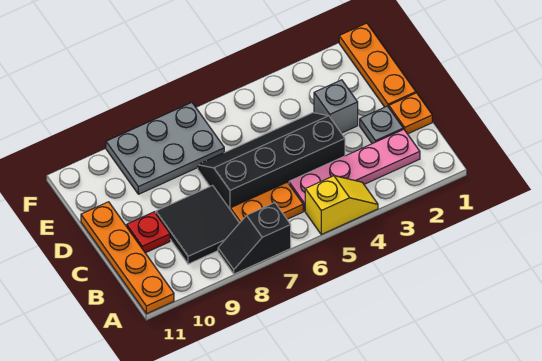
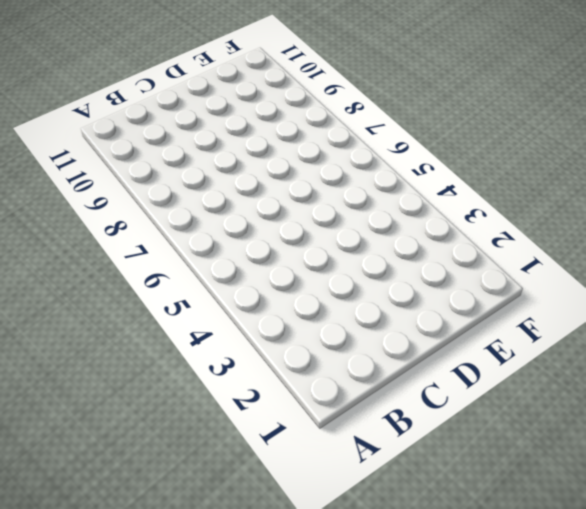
none -> yellow slope A4:A5 level 1 top 5
none -> black slope A7:A8 level 1 top 7
none -> orange plate A11:D11 level 1

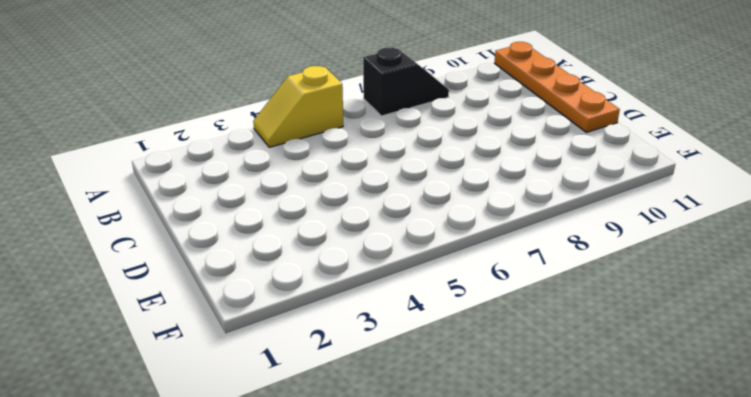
none -> pink plate B2:B5 level 1
none -> orange plate B6:B7 level 1
none -> black tile B8:C9 level 1

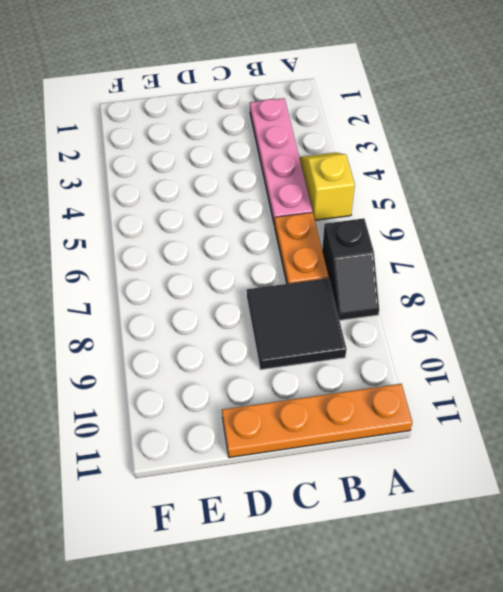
none -> orange plate C1 level 1
none -> grey plate C2 level 1
none -> black slope C4:D7 level 1 top C

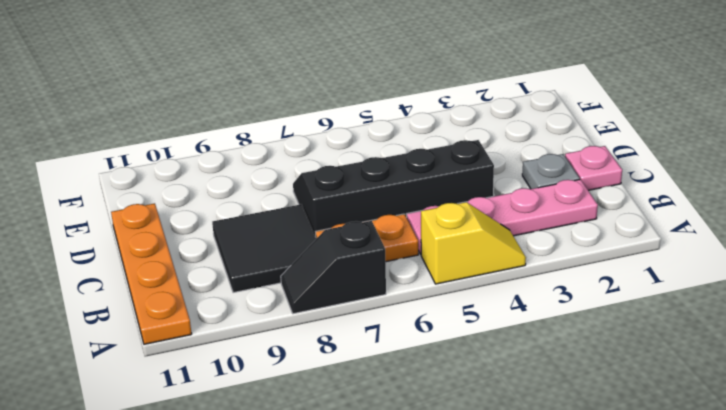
pink plate C1 level 1 -> orange plate C1 level 1
none -> red plate C10 level 1
none -> orange plate D1:F1 level 1
none -> grey brick D3 level 1

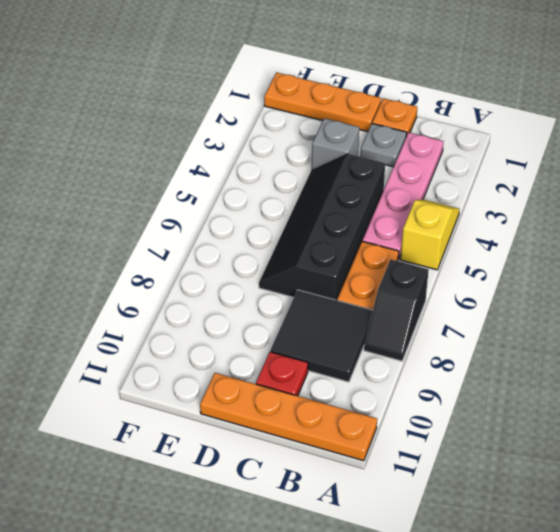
none -> grey plate E7:F9 level 1

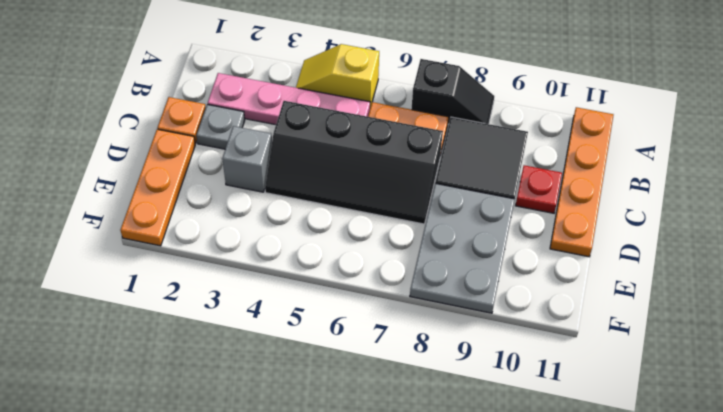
grey plate D8:F9 level 1 -> grey plate E7:F9 level 1

